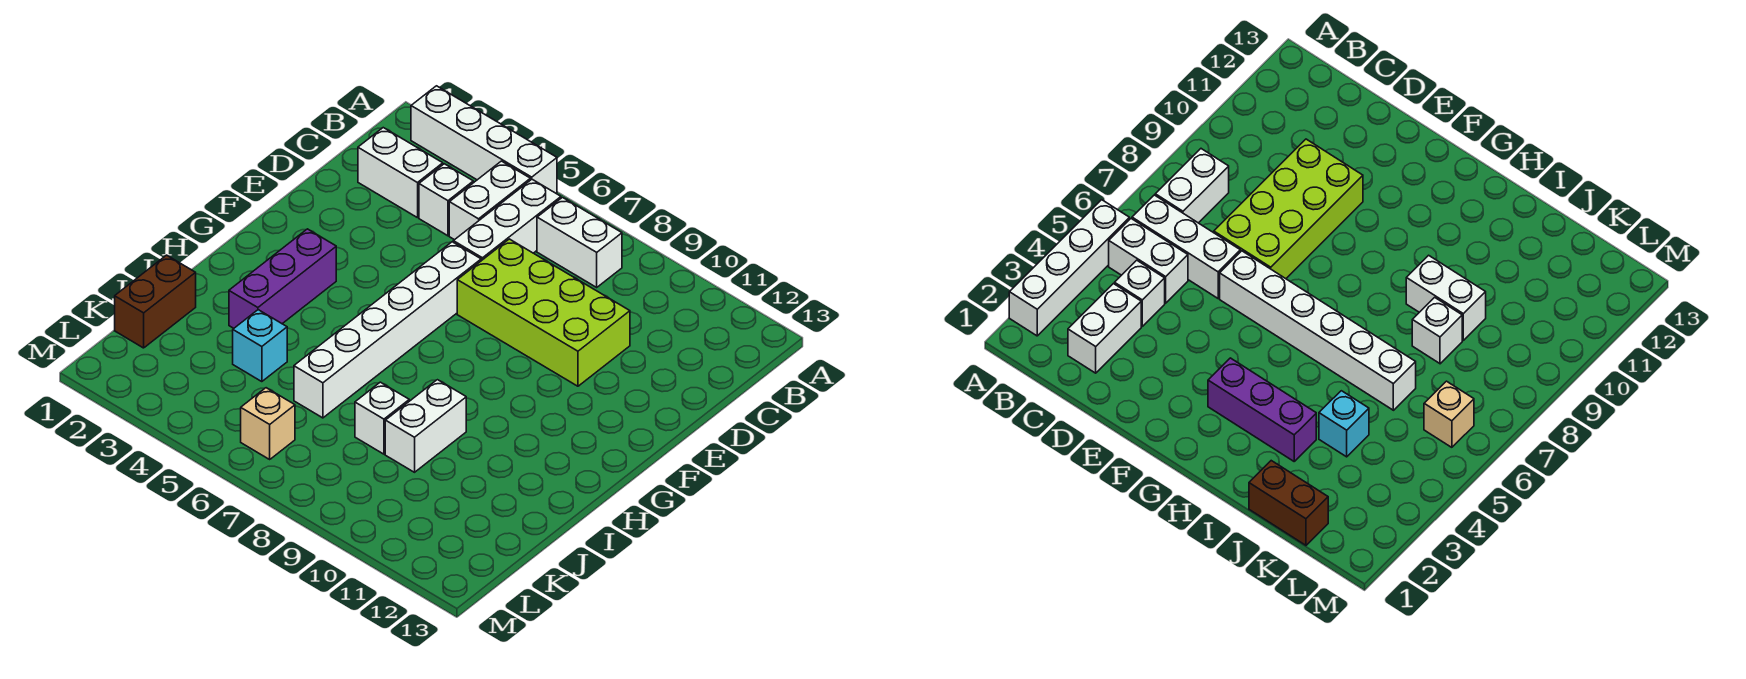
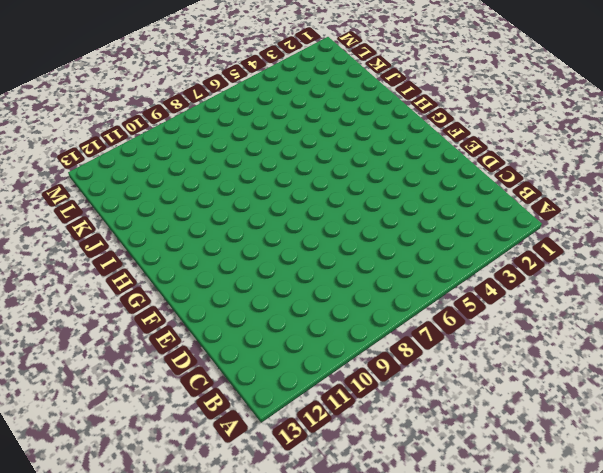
none -> white brick A2:A5 level 1
none -> white brick B5:C5 level 1
none -> white brick B6:D6 level 1

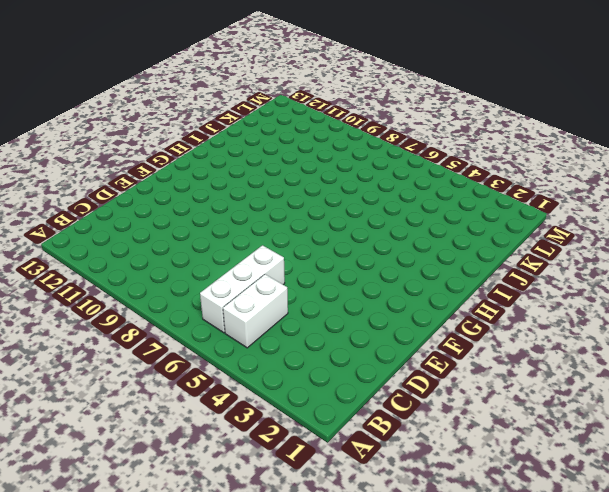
none -> white brick A2:A5 level 1
none -> white brick B7:B8 level 1
none -> white brick C2:C3 level 1

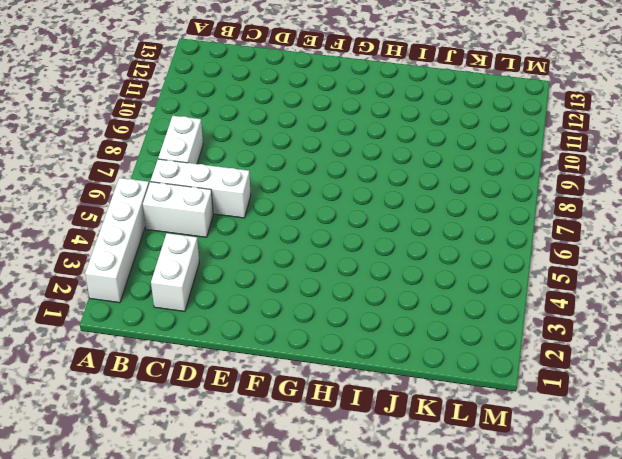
none -> white brick C4 level 1
none -> lime brick D7:E10 level 1
none -> white brick E6:J6 level 1

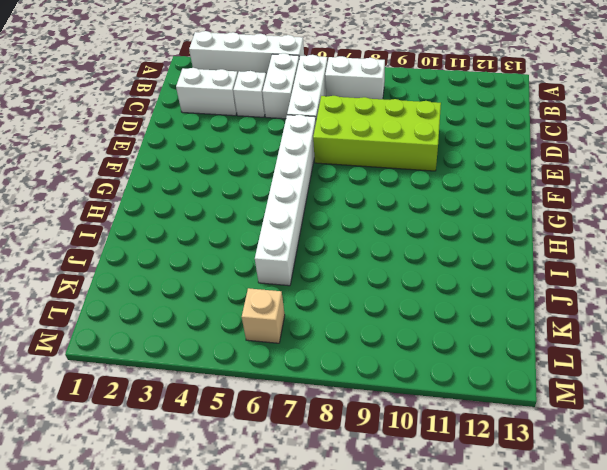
none -> purple brick G3:I3 level 1
none -> white brick I9:J9 level 1
none -> brown brick J1:K1 level 1

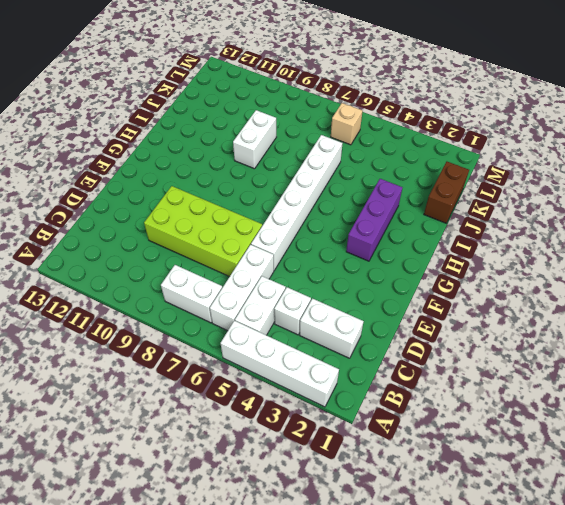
none -> cyan brick J4 level 1
none -> white brick J8 level 1

